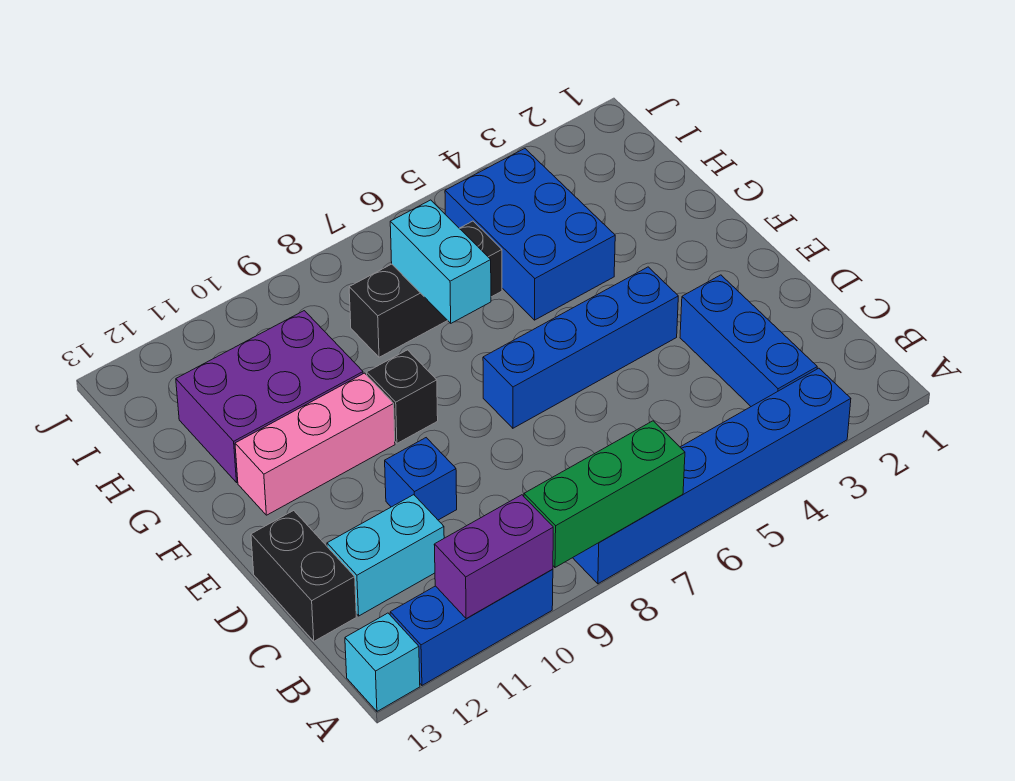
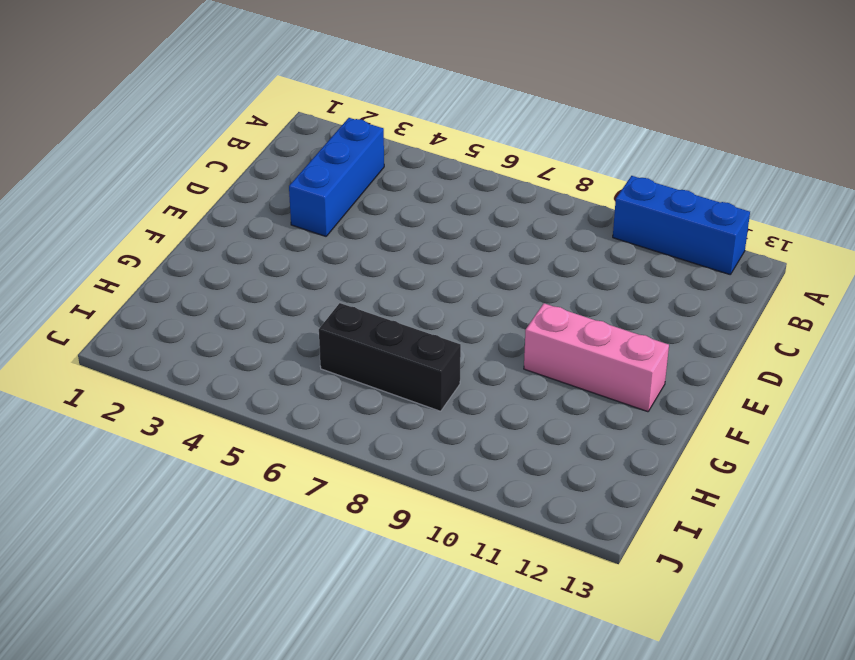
none -> blue brick A3:A8 level 1
none -> cyan brick A13 level 1
none -> cyan brick C11:C12 level 1

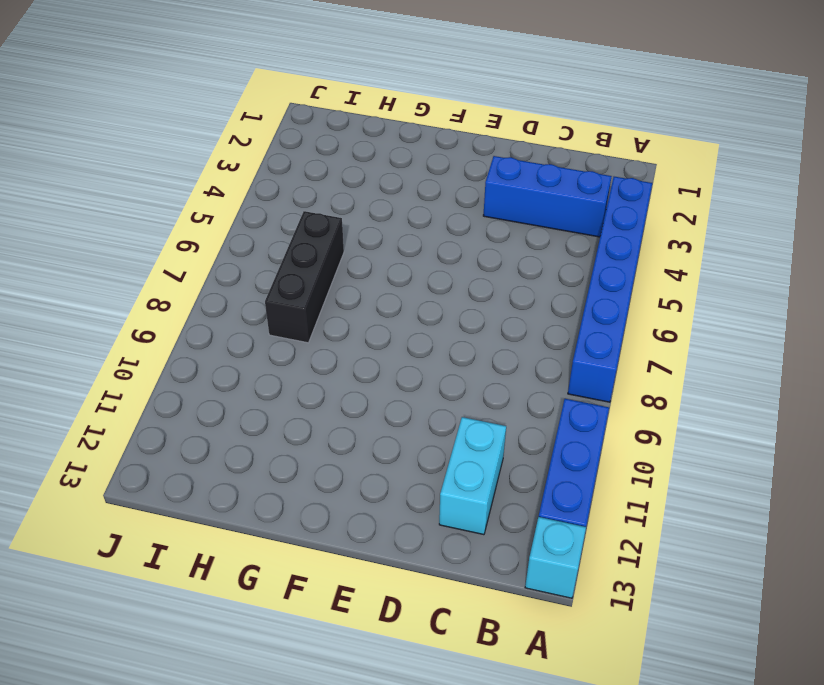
none -> black brick C13:D13 level 1
none -> blue brick D10 level 1
none -> blue brick E4:E7 level 1

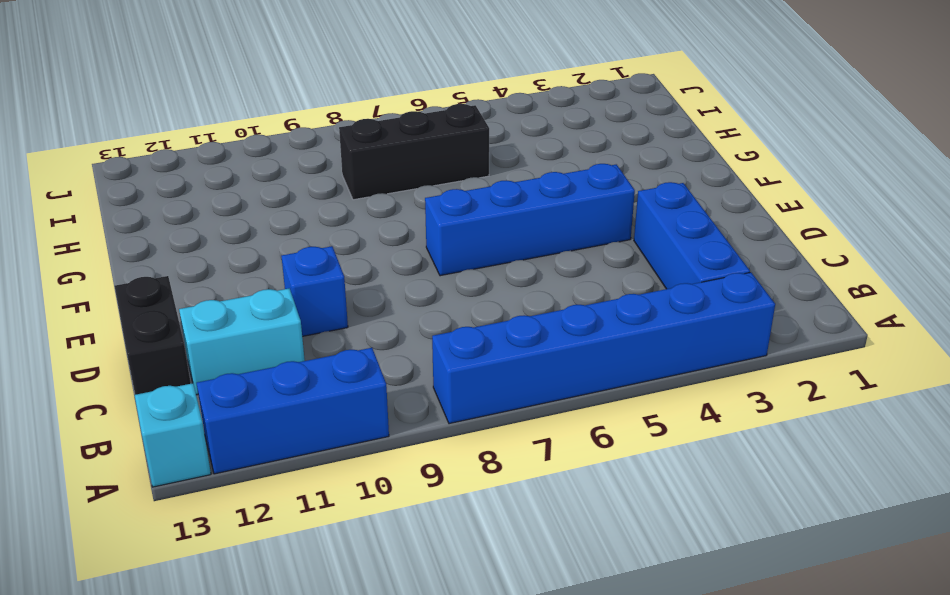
none -> black brick F9 level 1
none -> pink brick F10:F12 level 1
none -> blue brick G4:I5 level 1

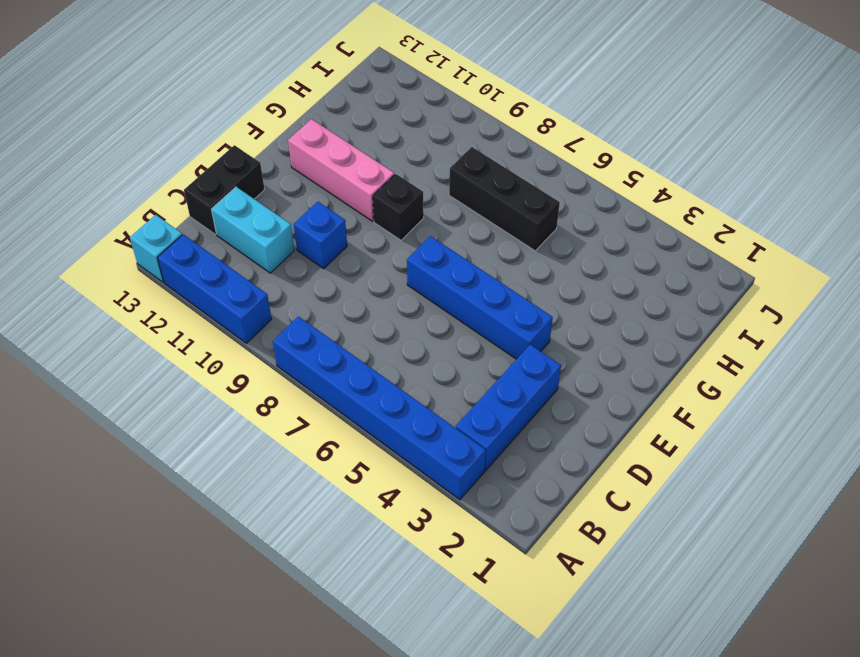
none -> blue brick G4:I5 level 1
none -> purple brick G10:H12 level 1
none -> green brick A7:A9 level 2

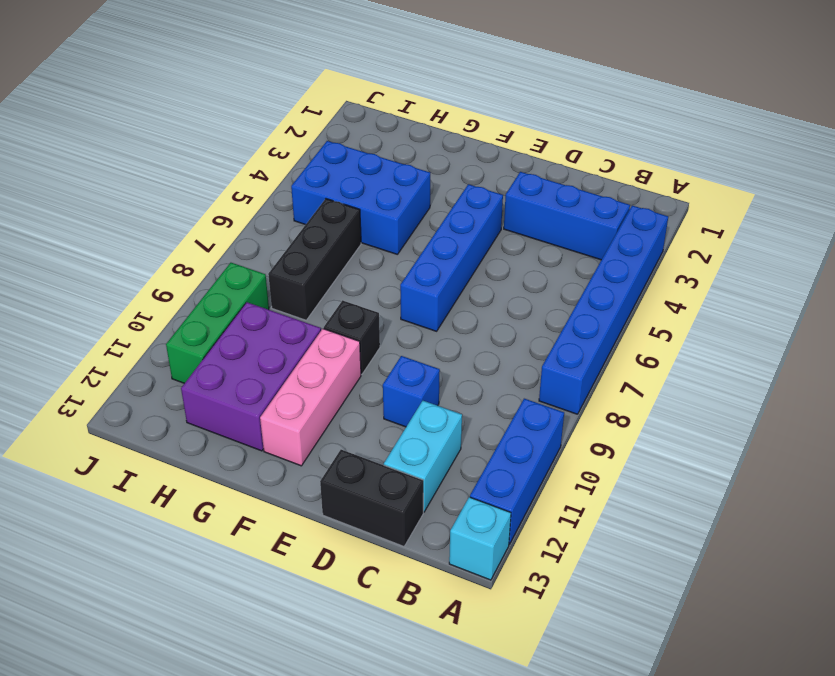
green brick I9:I11 level 1 -> green brick A7:A9 level 2
none -> purple brick A10:A11 level 2
none -> cyan brick G7:H7 level 2

